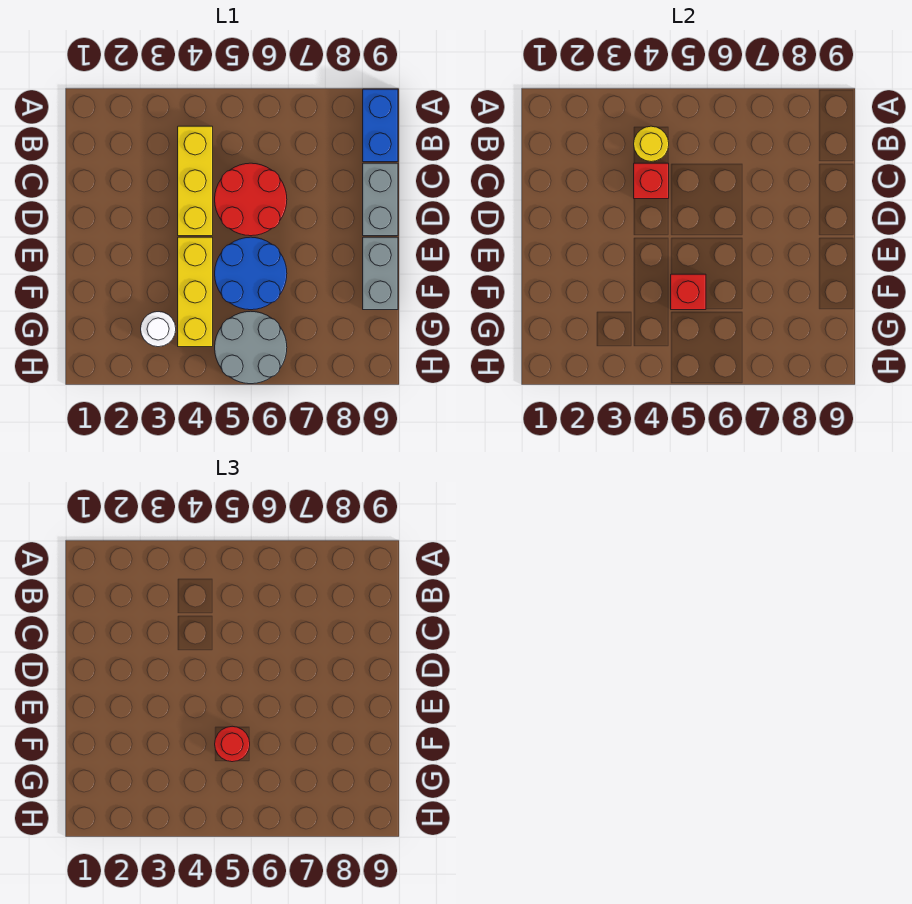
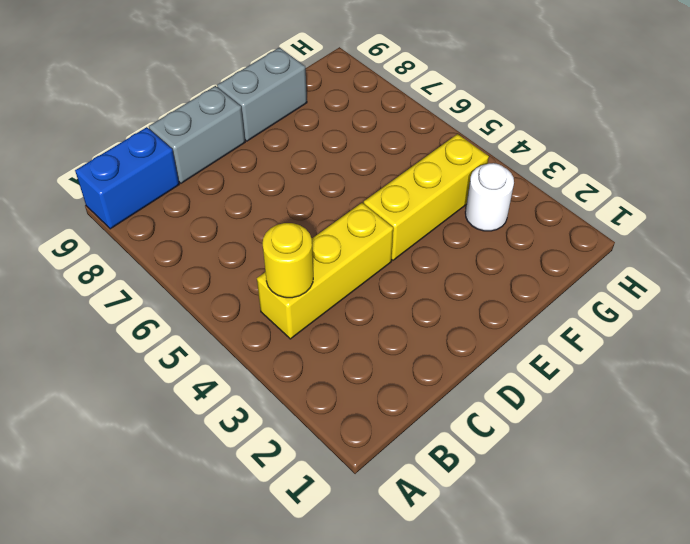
none -> red round brick C5:D6 level 1
none -> blue round brick E5:F6 level 1
none -> grey round brick G5:H6 level 1

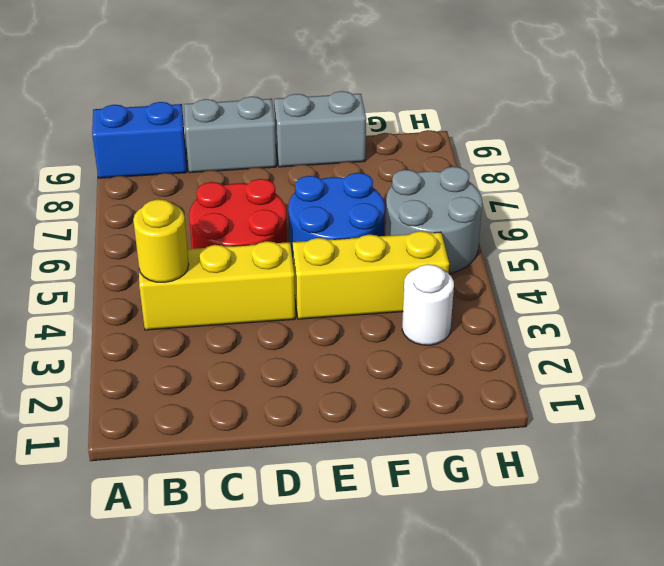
none -> red brick C4 level 2
none -> red brick F5 level 2
none -> red round brick F5 level 3

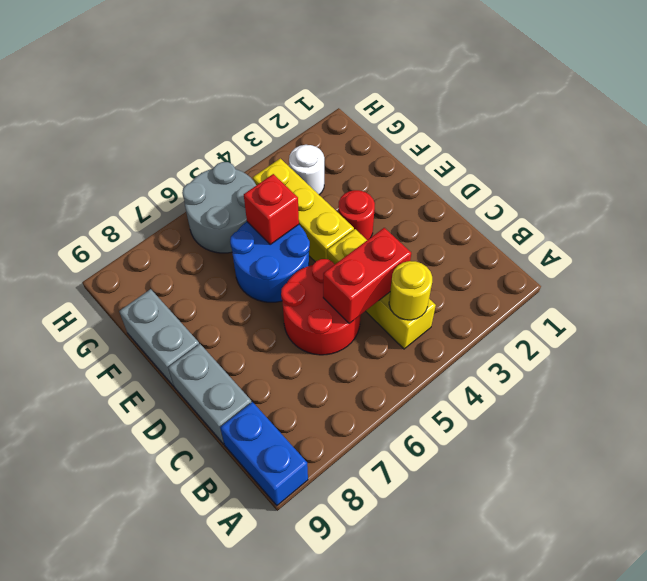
red brick C4:C5 level 2 -> red brick C4 level 2
red round brick E3 level 1 -> red round brick F5 level 3

